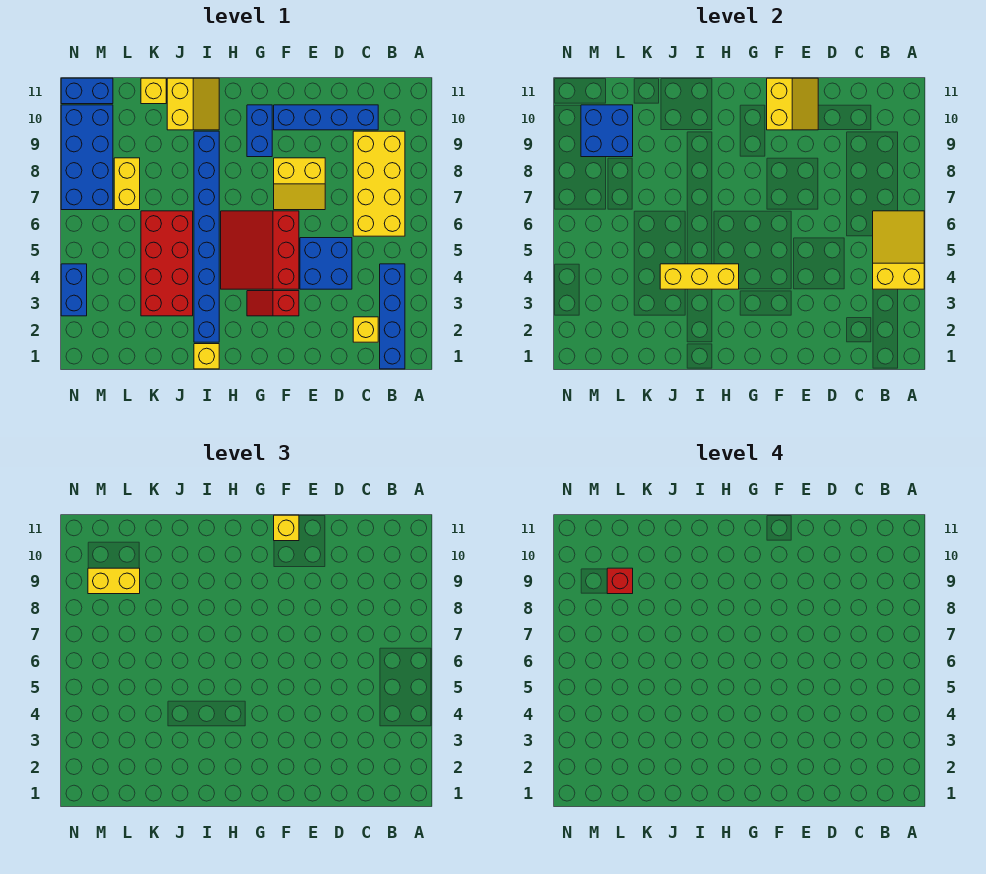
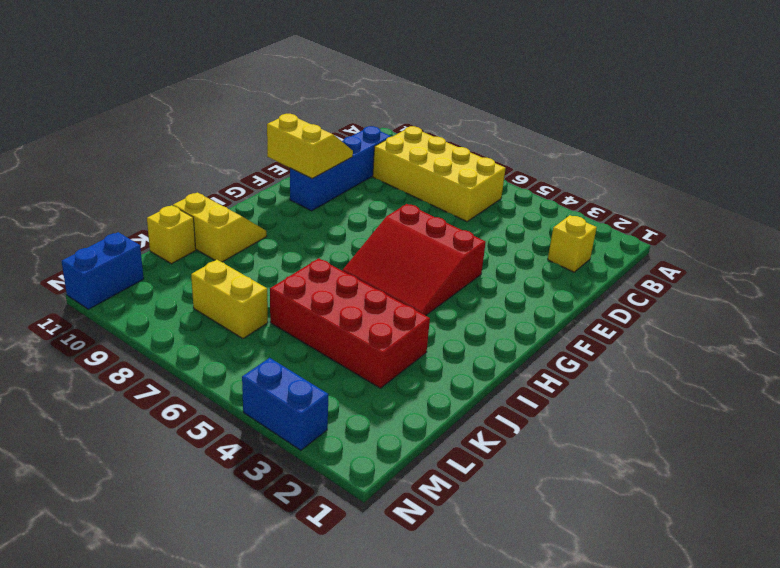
none -> blue brick B1:B4 level 1
none -> blue brick D4:E5 level 1
none -> yellow slope E7:F8 level 1 top 8

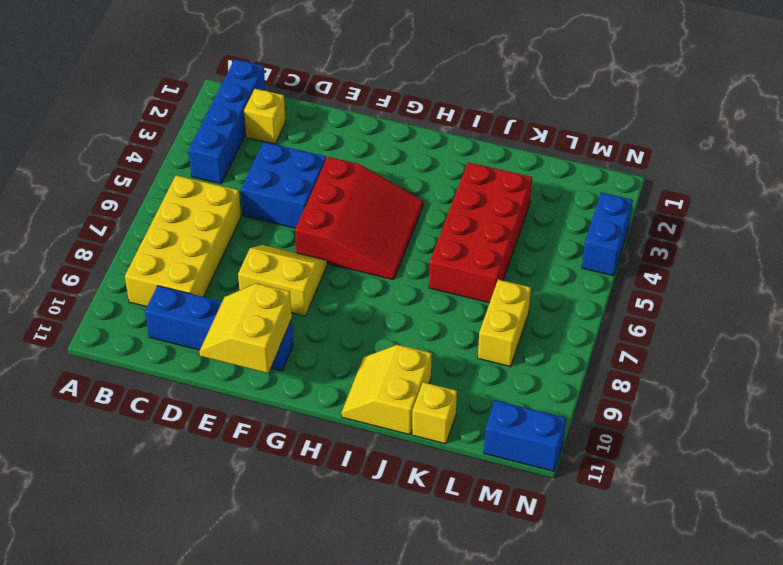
none -> red slope F3:G3 level 1 top F
none -> blue brick G9:G10 level 1
none -> yellow brick I1 level 1

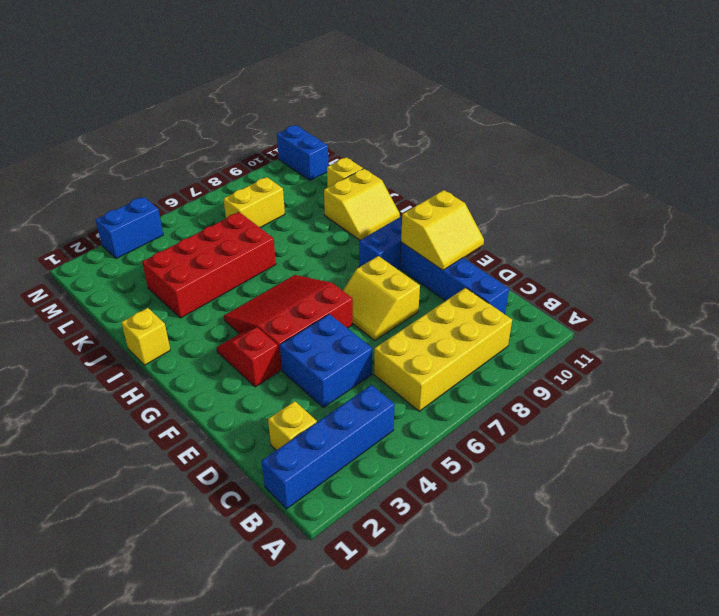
none -> blue brick I2:I9 level 1
none -> blue brick M7:N10 level 1
none -> yellow slope A4:B6 level 2 top 4

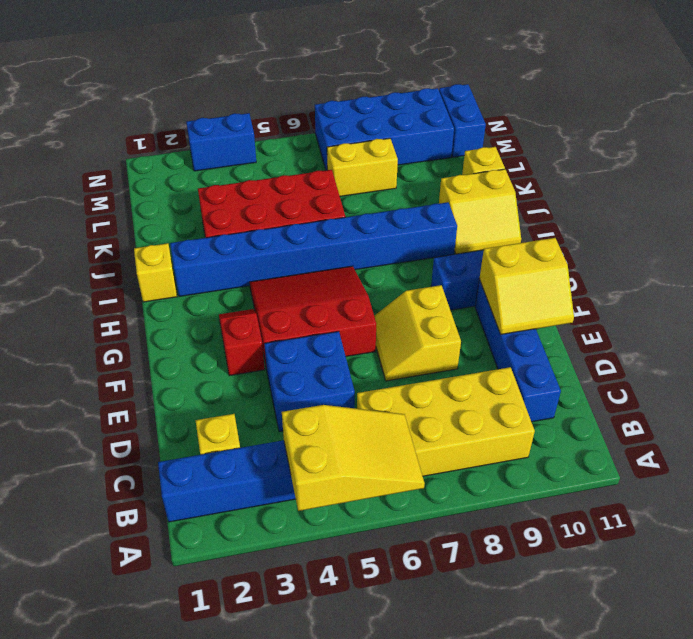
none -> yellow brick H4:J4 level 2
none -> blue brick L9:M10 level 2
none -> yellow brick F11 level 3

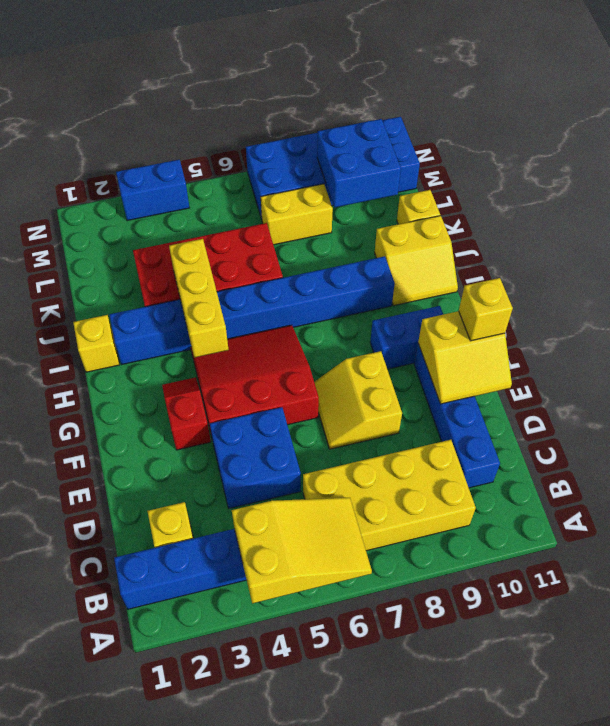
none -> yellow brick L9:M9 level 3
none -> red brick L9 level 4

